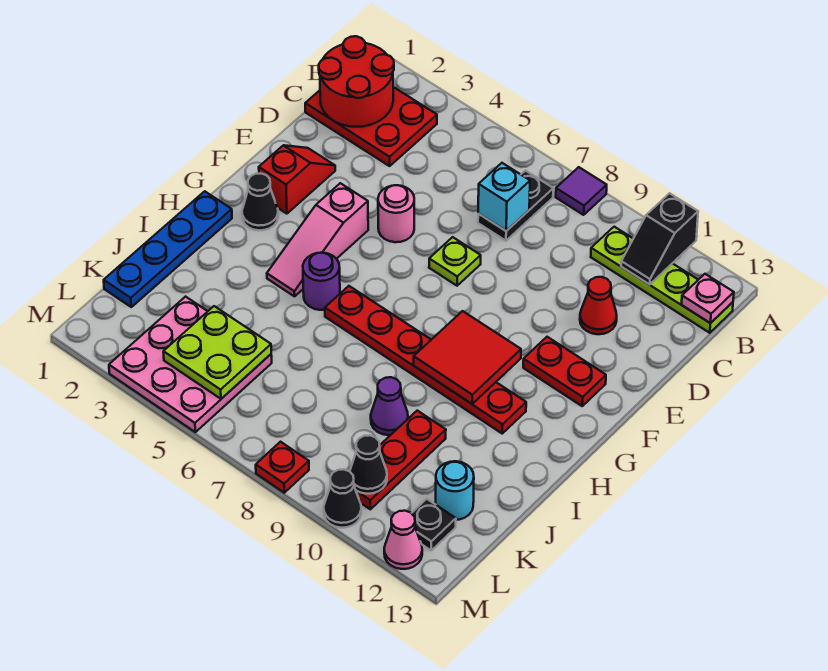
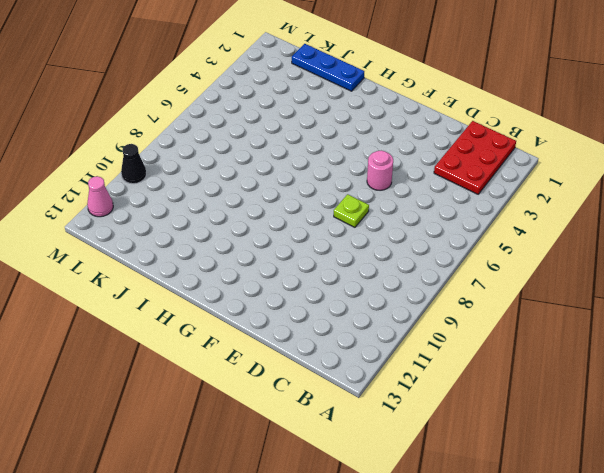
blue plate I1:K1 level 1 -> blue plate H1:K1 level 1
none -> purple tile A8 level 1
none -> black plate B7:C7 level 1
none -> lime plate B10:B13 level 1

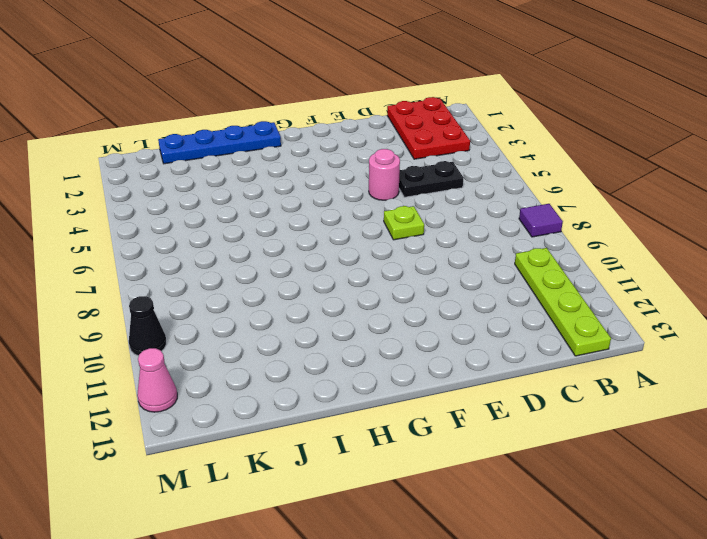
black plate C5:D5 level 1 -> black plate B7:C7 level 1
none -> red cone D11 level 1
none -> red slope E2:F2 level 1 top F
none -> pink slope F4:H4 level 1 top F

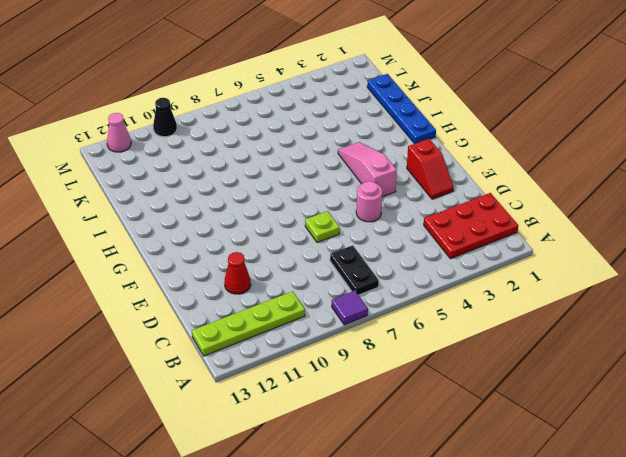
none -> red plate F11:F12 level 1
none -> black cone G2 level 1
none -> purple round brick H5 level 1

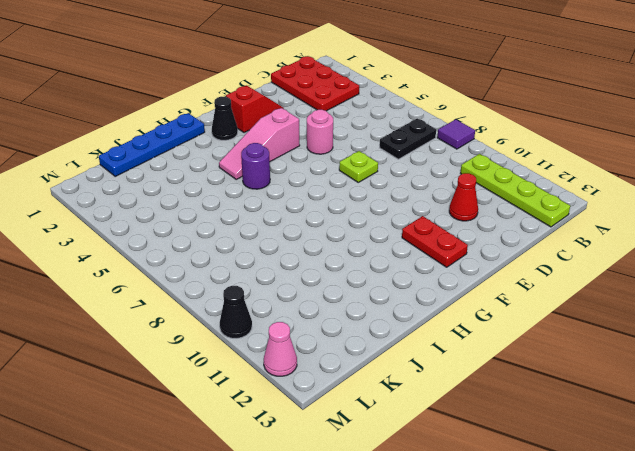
none -> red plate H6:H11 level 1
none -> purple cone J9 level 1
none -> red plate J10:L10 level 1

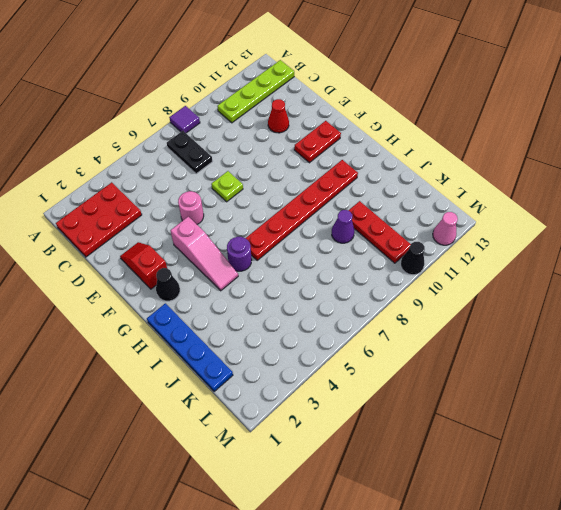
none -> pink plate K3:M5 level 1
none -> cyan round brick K12 level 1
none -> black plate L12 level 1

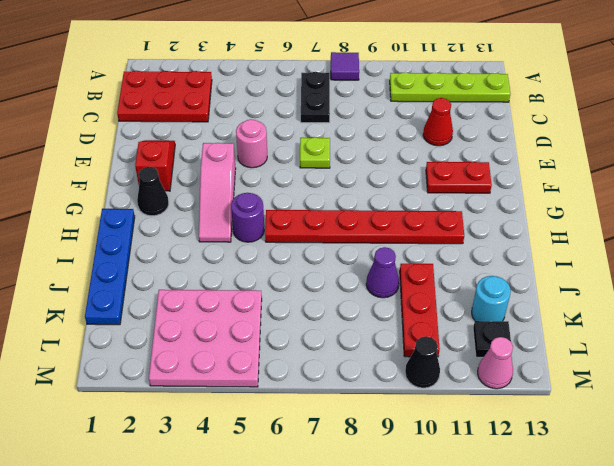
none -> red plate M8 level 1
none -> black slope A11:B11 level 2 top A
none -> red round brick B1:C2 level 2

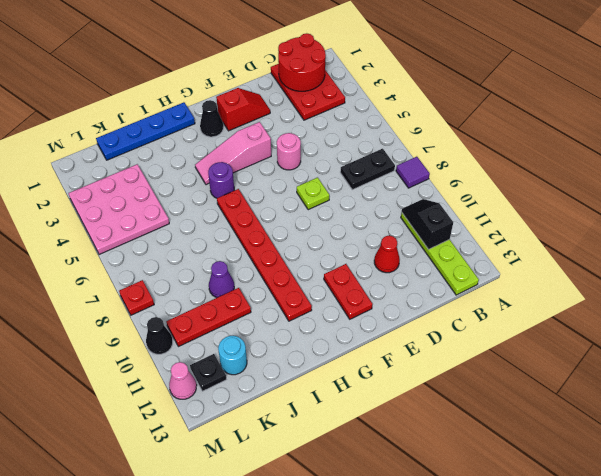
black slope B10:B11 level 2 top 11 -> black slope A11:B11 level 2 top A
none -> pink plate B13 level 2
none -> cyan brick C7 level 2
none -> red tile G9:H10 level 2

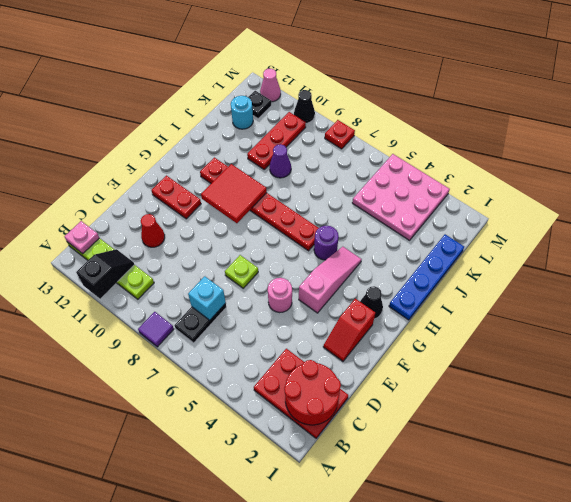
none -> lime plate K4:L5 level 2
none -> black cone L10 level 2

